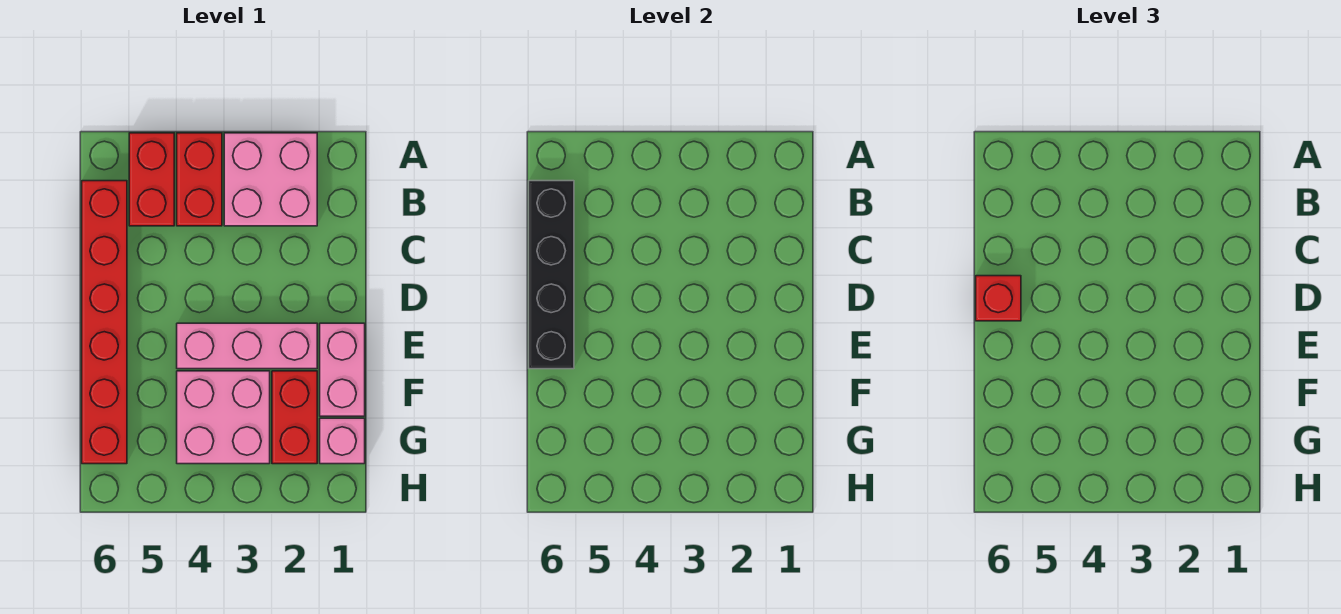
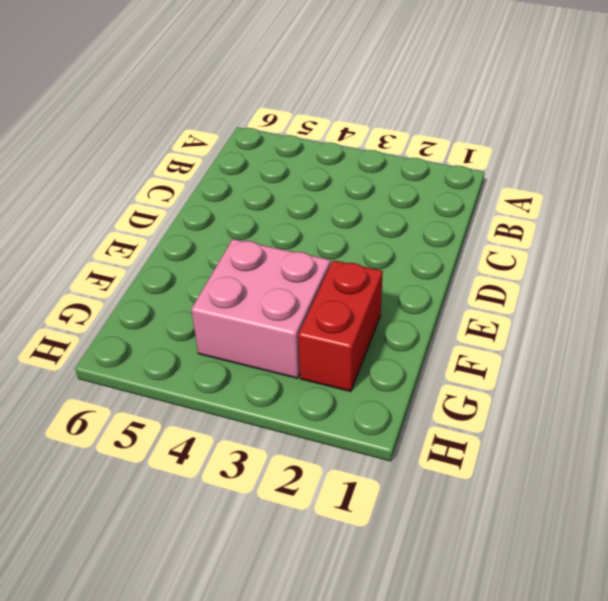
none -> pink brick A2:B3 level 1
none -> red brick A4:B4 level 1

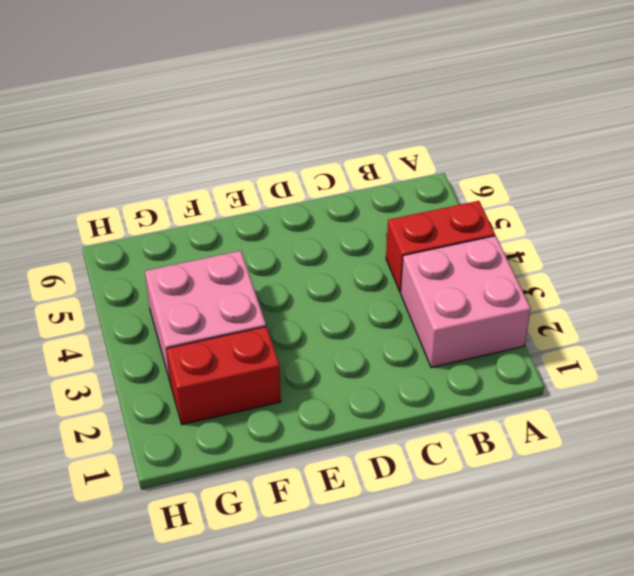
none -> red brick A5:B5 level 1
none -> red brick B6:G6 level 1

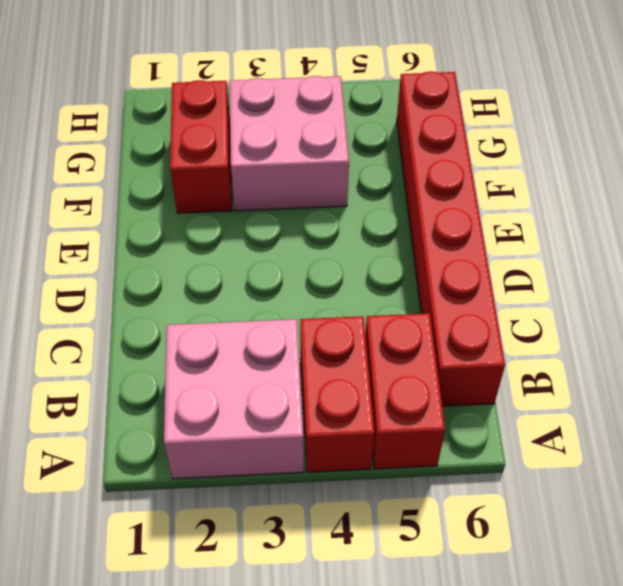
none -> pink brick E1:F1 level 1
none -> pink brick E2:E4 level 1

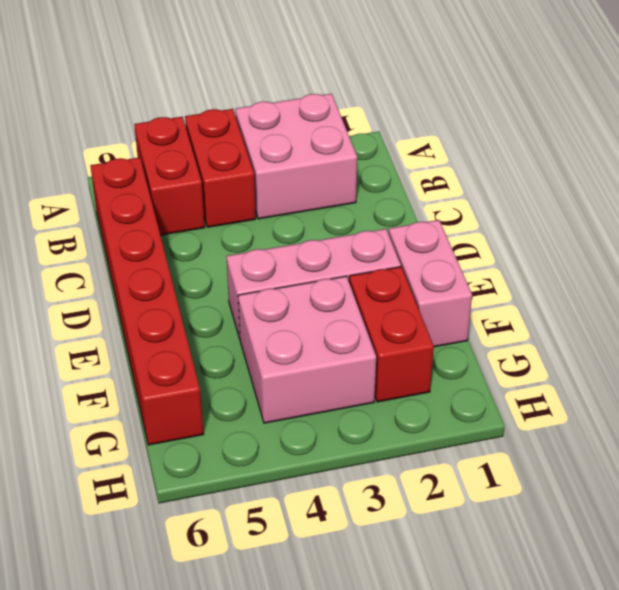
none -> pink brick G1 level 1
none -> black brick B6:E6 level 2

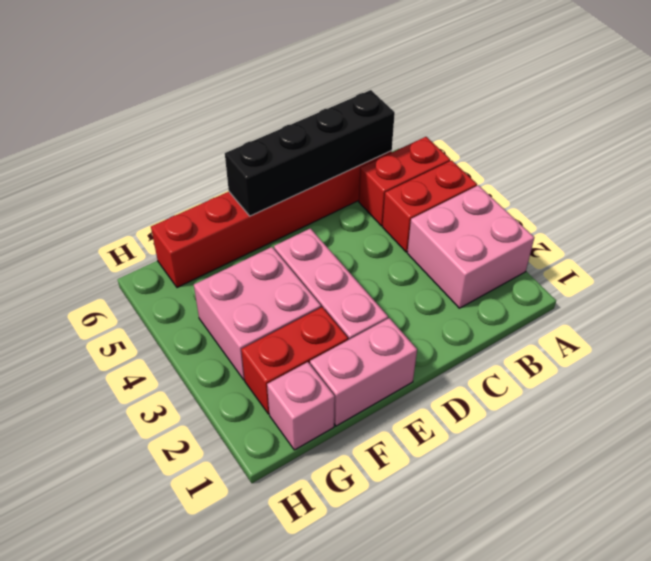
none -> red brick D6 level 3

